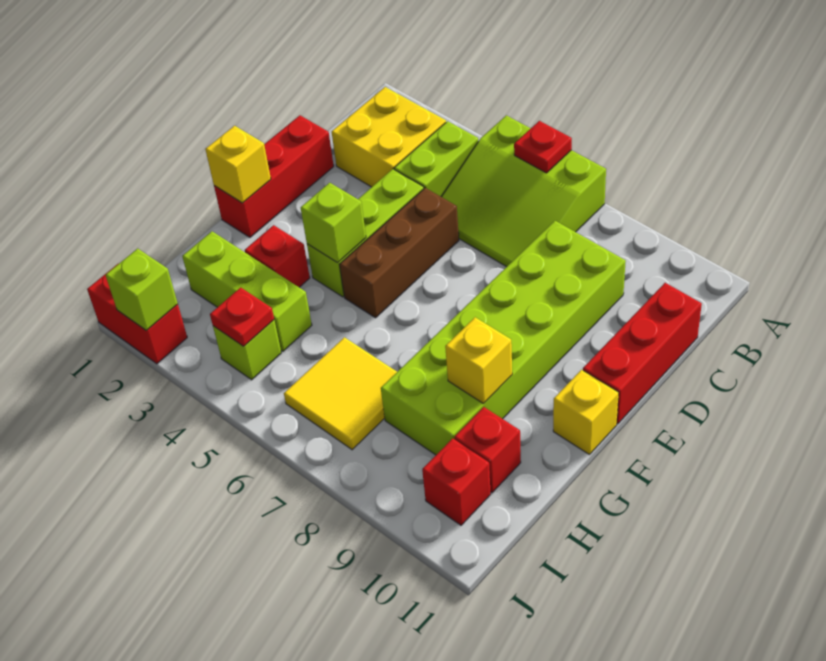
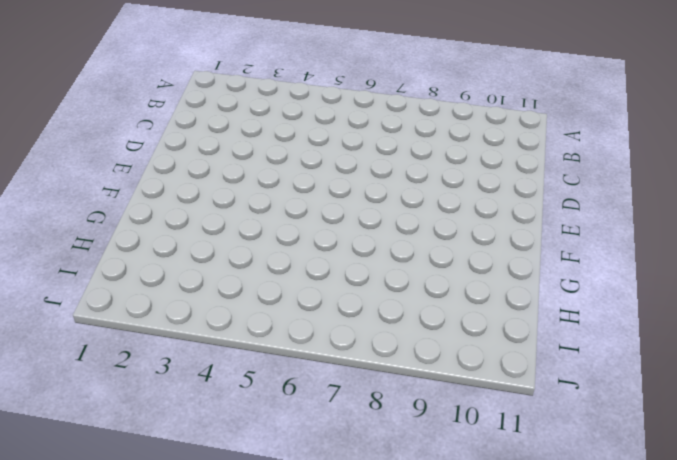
none -> lime slope A5:C7 level 1 top A
none -> yellow brick B2:C3 level 1
none -> lime brick B4:C4 level 1

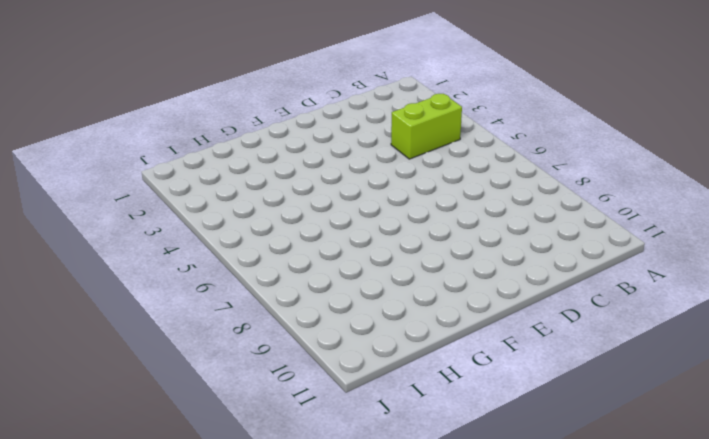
none -> lime slope A5:C7 level 1 top A
none -> yellow brick B2:C3 level 1
none -> lime brick C8:H9 level 1

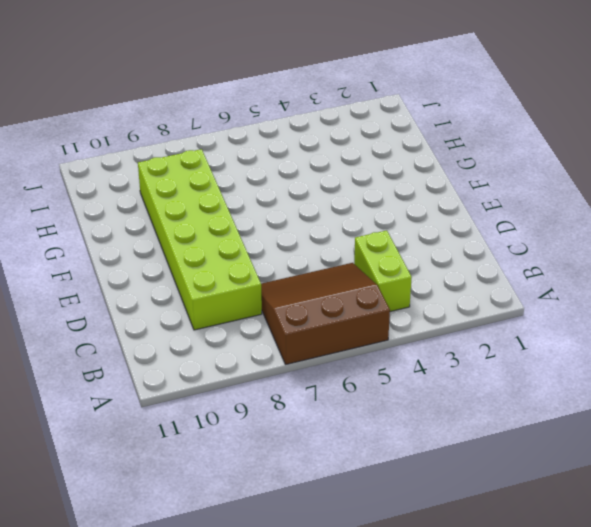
brown slope A5:C7 level 1 top A -> lime slope A5:C7 level 1 top A
none -> yellow brick B2:C3 level 1
none -> red brick C11:E11 level 1
none -> red brick D1:F1 level 1

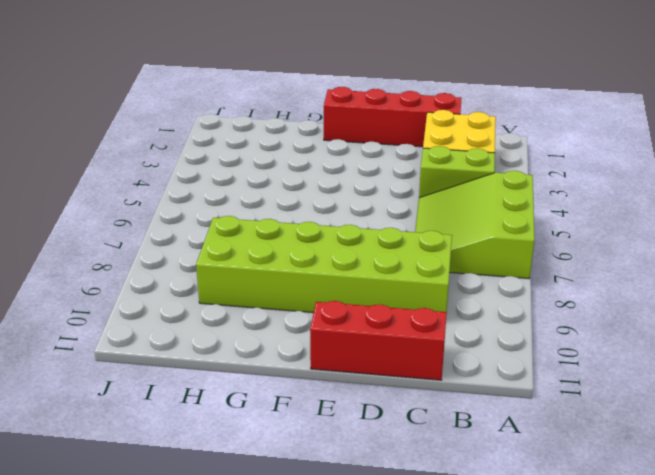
red brick C1:F1 level 1 -> red brick D1:F1 level 1
none -> lime brick D4:F4 level 1
none -> brown brick D5:F5 level 1
none -> yellow brick F11 level 1

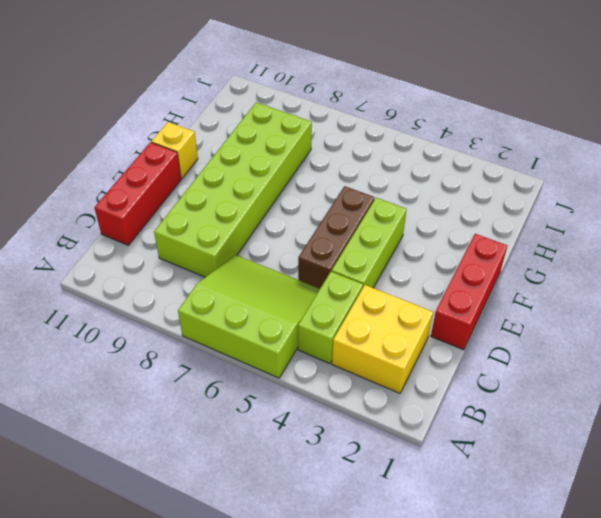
none -> red brick G3 level 1
none -> lime brick H2:H4 level 1
none -> yellow tile H6:I7 level 1

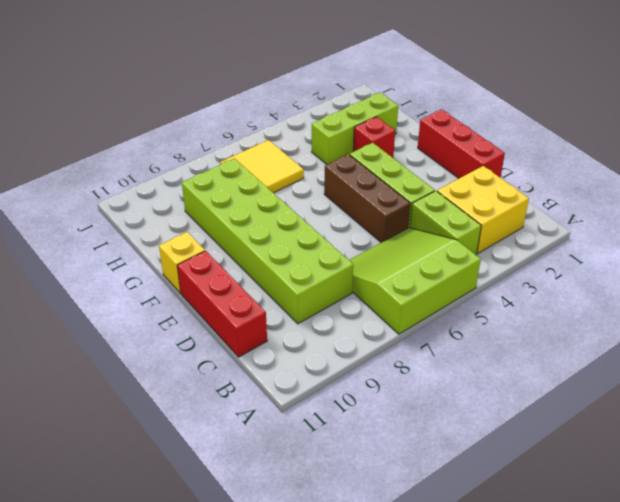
none -> red brick H10 level 1
none -> lime brick I4 level 1
none -> red brick I10 level 1

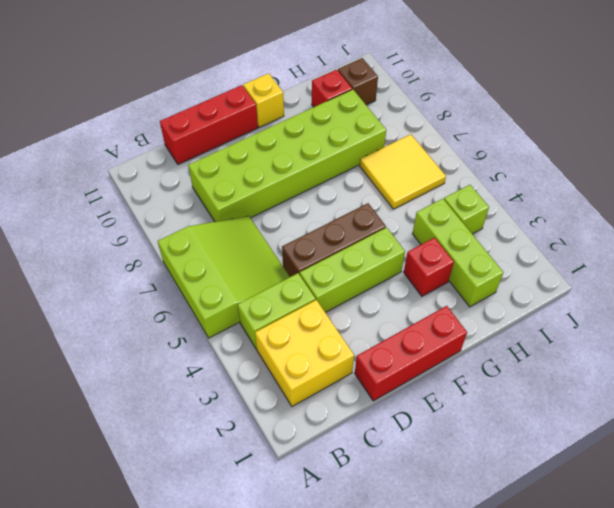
brown brick I10 level 1 -> red brick I10 level 1
none -> red brick J1:J2 level 1
none -> red plate A6 level 2
none -> yellow brick F1 level 2

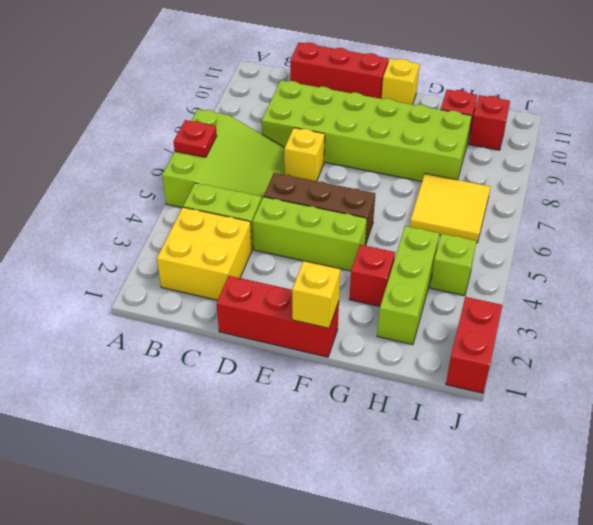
yellow brick D7 level 1 -> yellow brick G9 level 2
none -> lime brick F4 level 2
none -> red plate I4 level 2
none -> lime brick J2 level 2

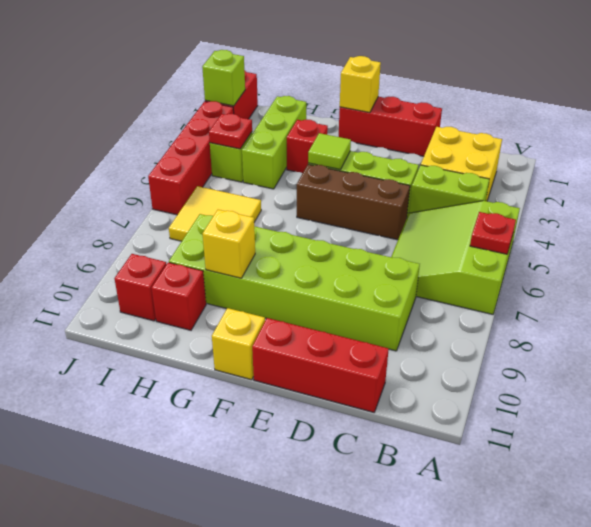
lime tile F4 level 2 -> lime brick F4 level 2
red brick J3:J6 level 1 -> none

